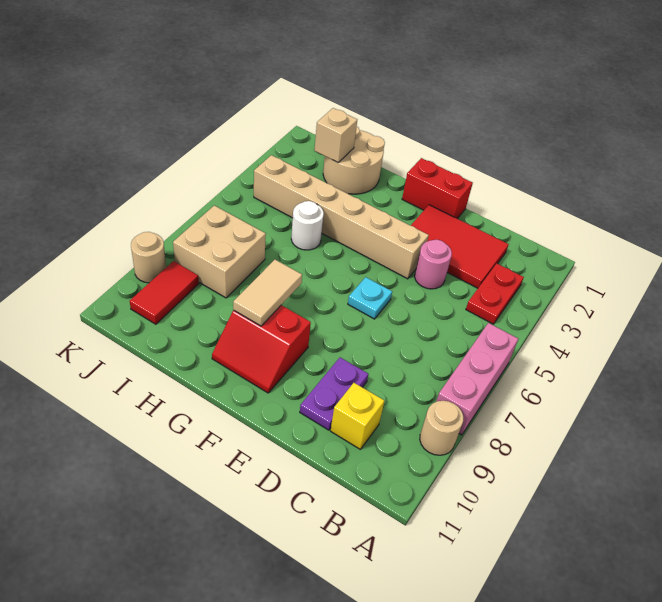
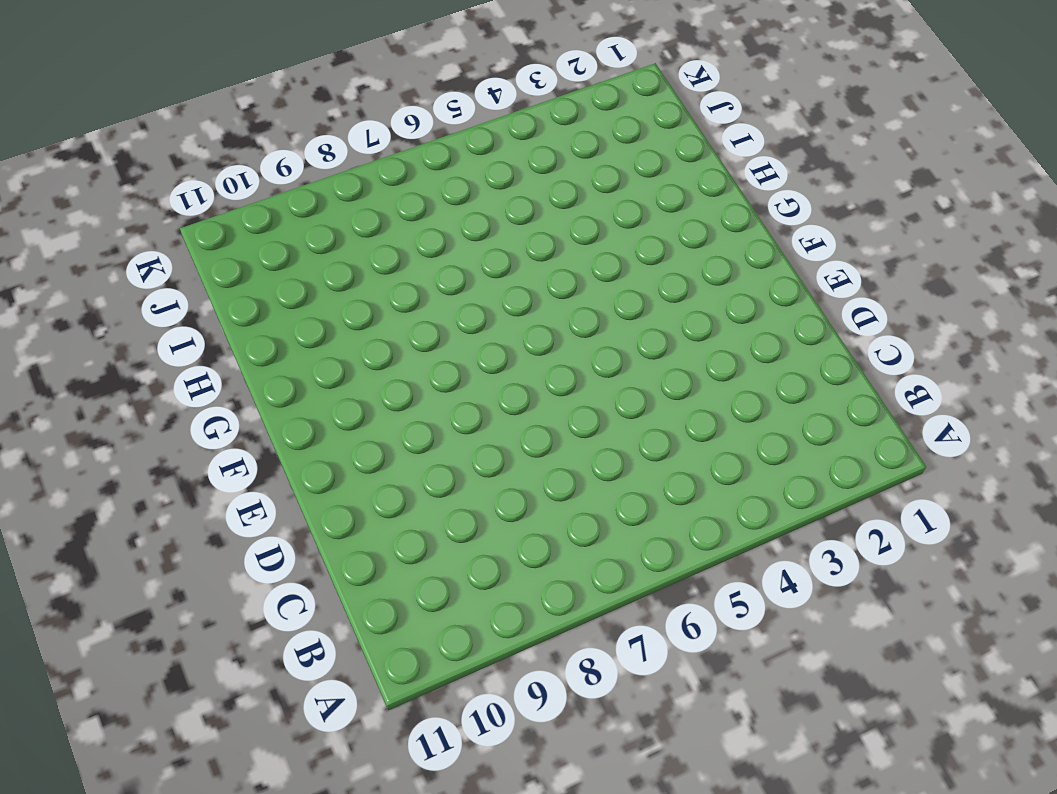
none -> pink brick A6:A8 level 1
none -> tan round brick A9 level 1
none -> red plate B3:B4 level 1

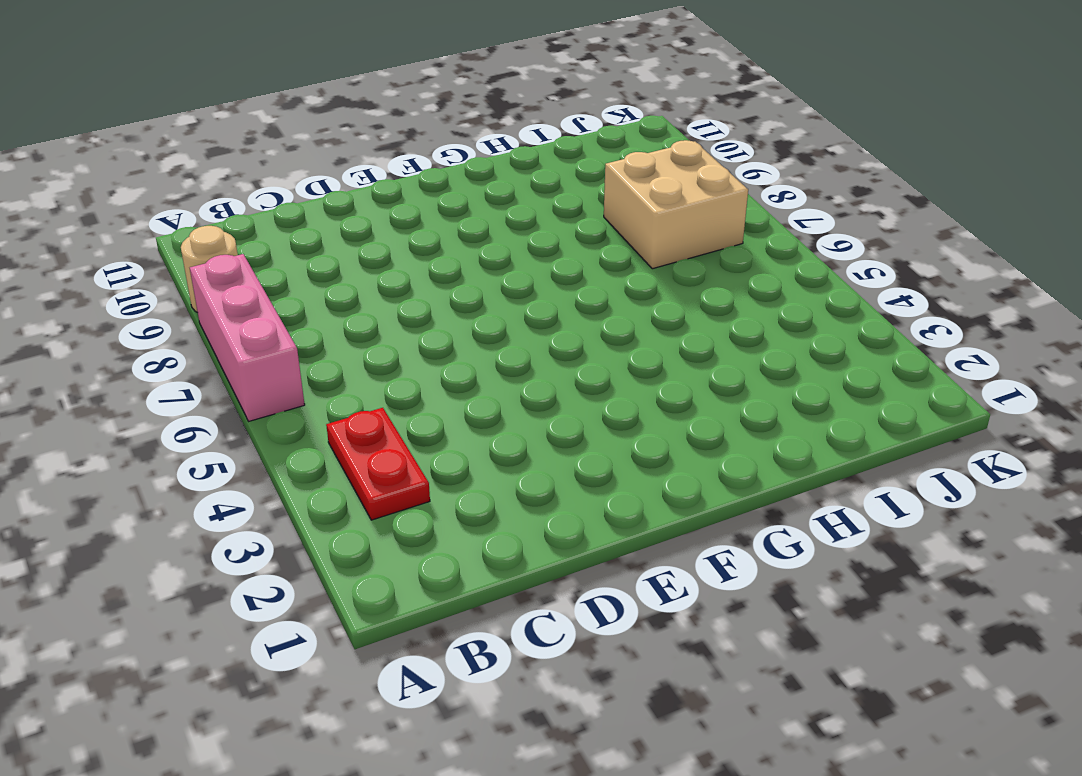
none -> red tile C2:E3 level 1
none -> yellow brick C10 level 1
none -> pink round brick D4 level 1

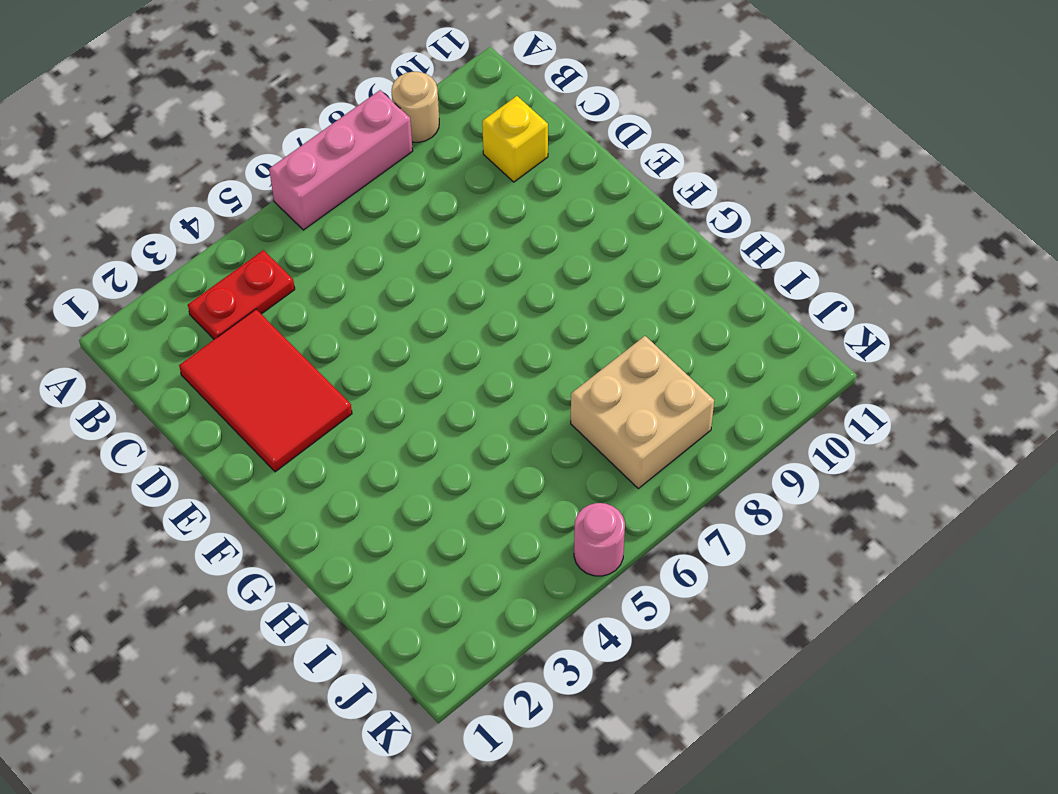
pink round brick K5 level 1 -> pink round brick D4 level 1
none -> purple plate D9:D10 level 1
none -> red brick E1:F1 level 1
none -> tan brick E4:J4 level 1

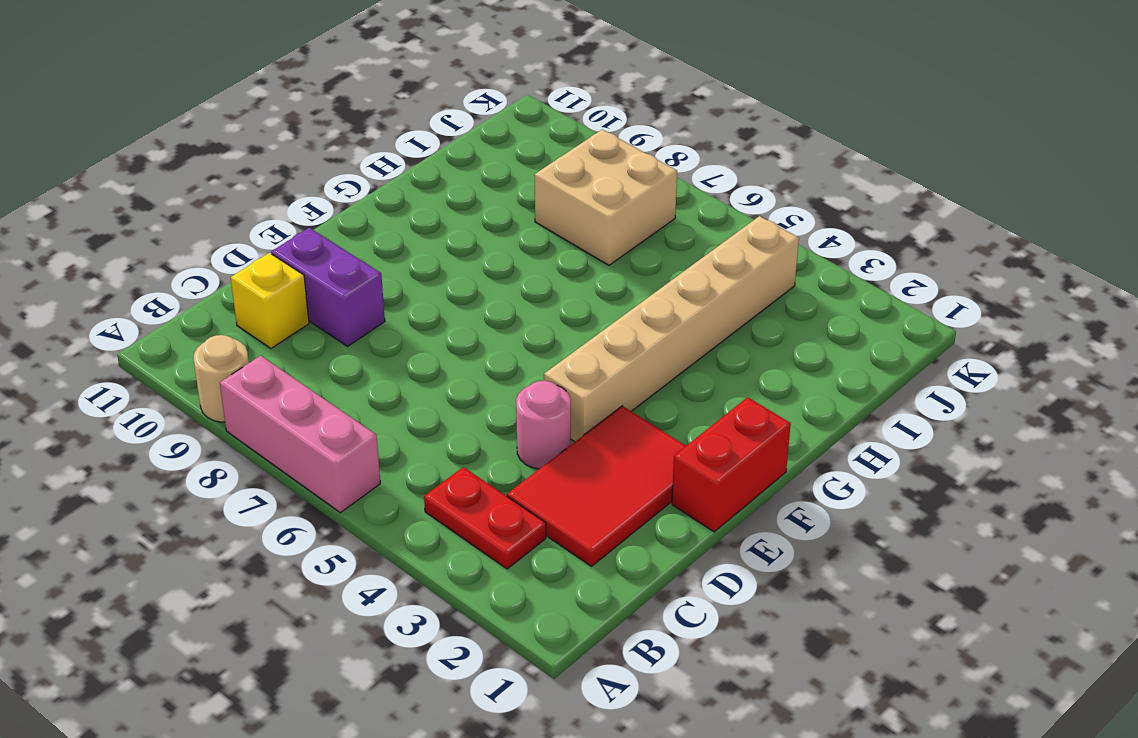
purple brick D9:D10 level 1 -> purple plate D9:D10 level 1
none -> cyan plate E6 level 1
none -> red slope F9:G10 level 1 top 9
none -> tan round brick H1:I2 level 1

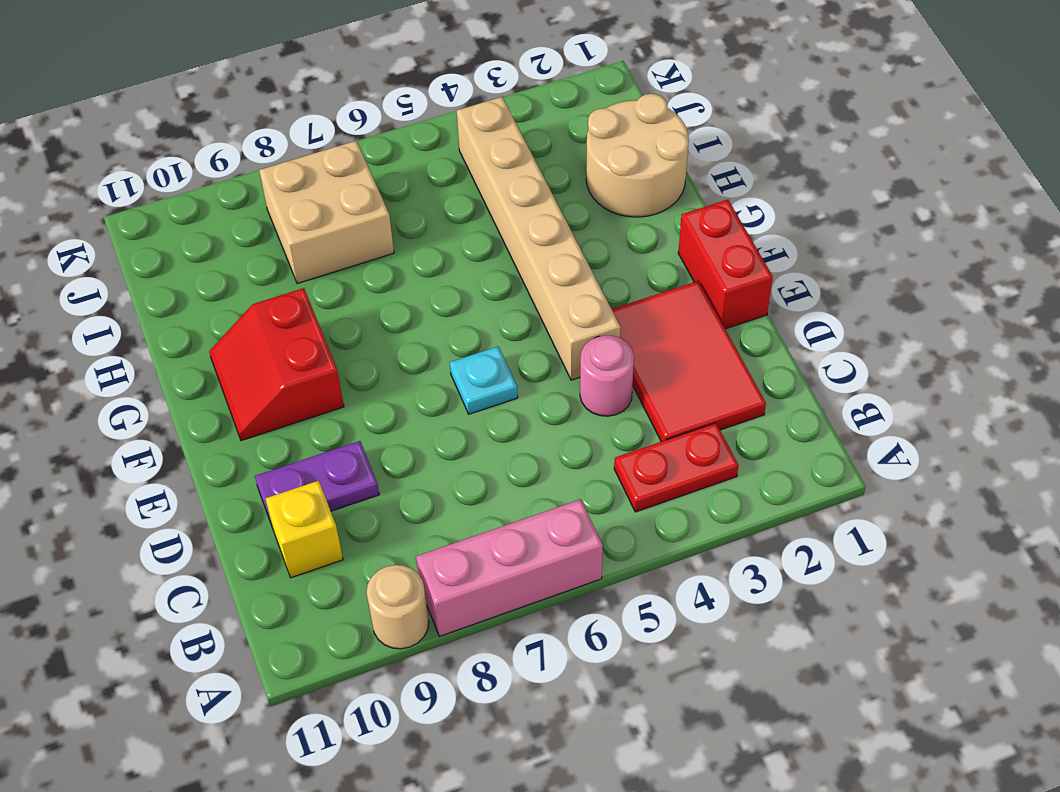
none -> white round brick H5 level 1
none -> red tile J9:J10 level 1
none -> tan round brick K9 level 1

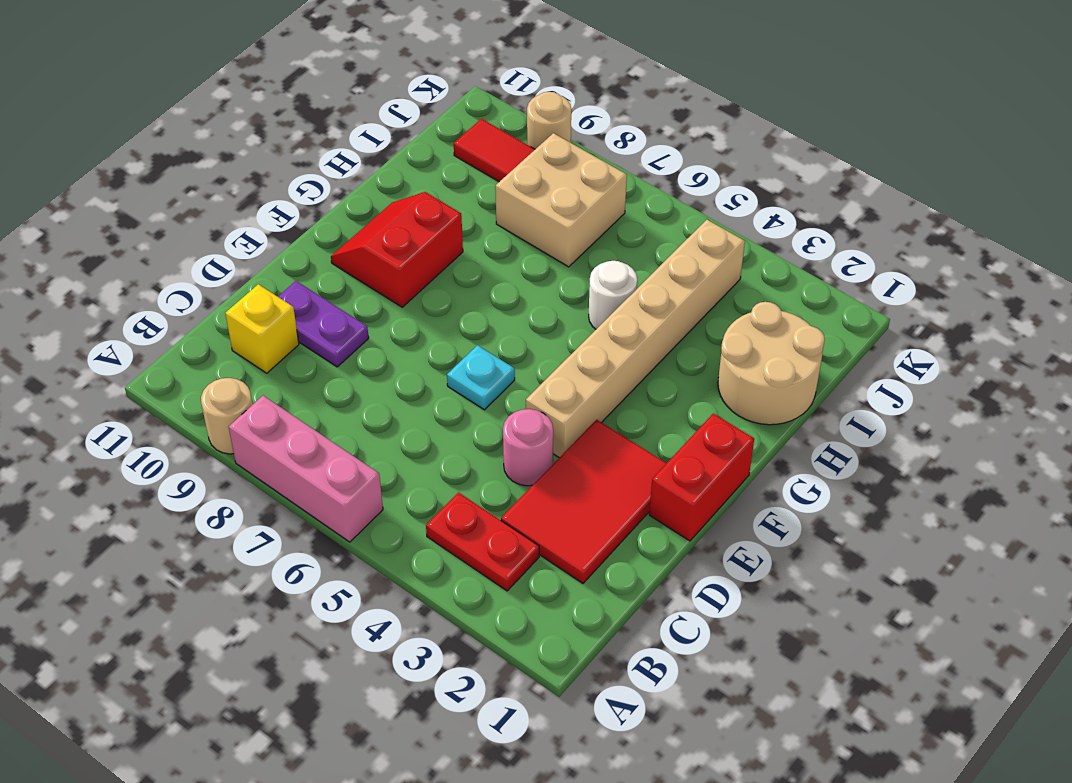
none -> tan tile G8:G9 level 2
none -> tan brick I2 level 2

